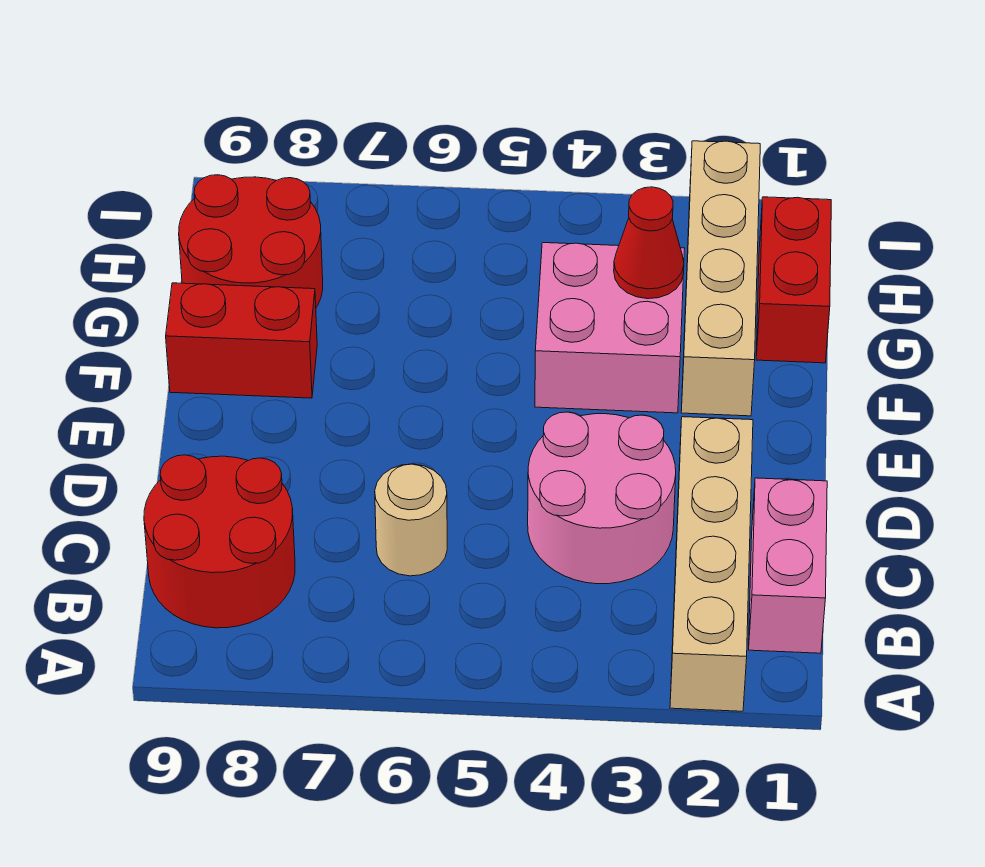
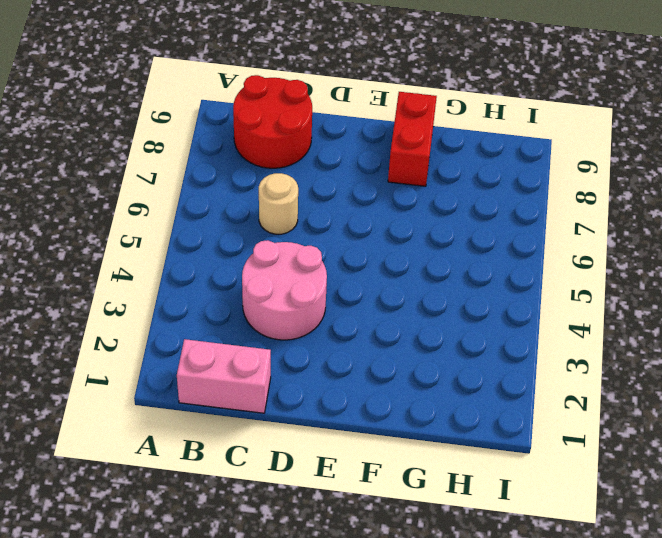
none -> tan brick A2:D2 level 1
none -> tan brick F2:I2 level 1

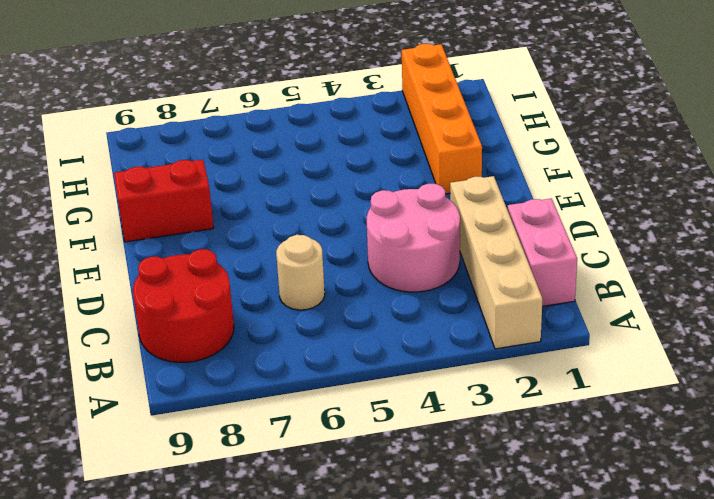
orange brick F2:I2 level 1 -> tan brick F2:I2 level 1
none -> pink brick F3:G4 level 1
none -> red brick G1:H1 level 1

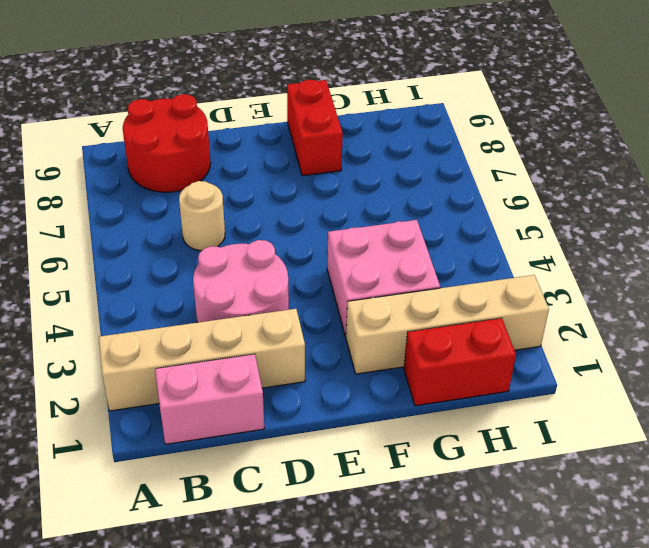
none -> red round brick G8:H9 level 1
none -> red cone G3 level 2

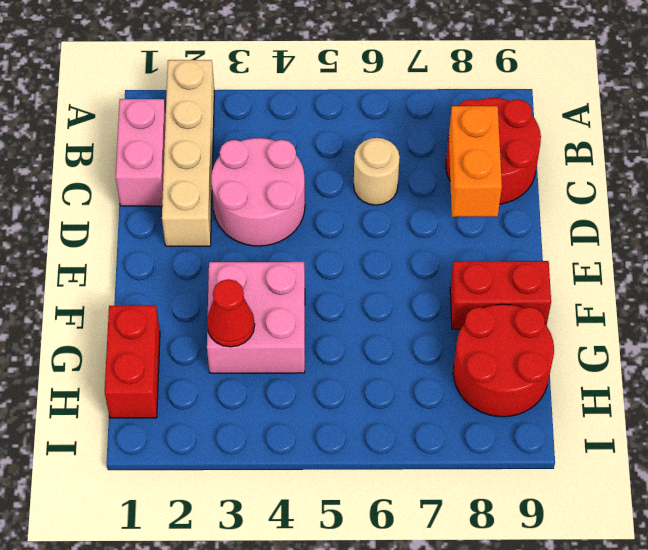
orange brick C8:D8 level 2 -> none
none -> tan brick F2:I2 level 1

